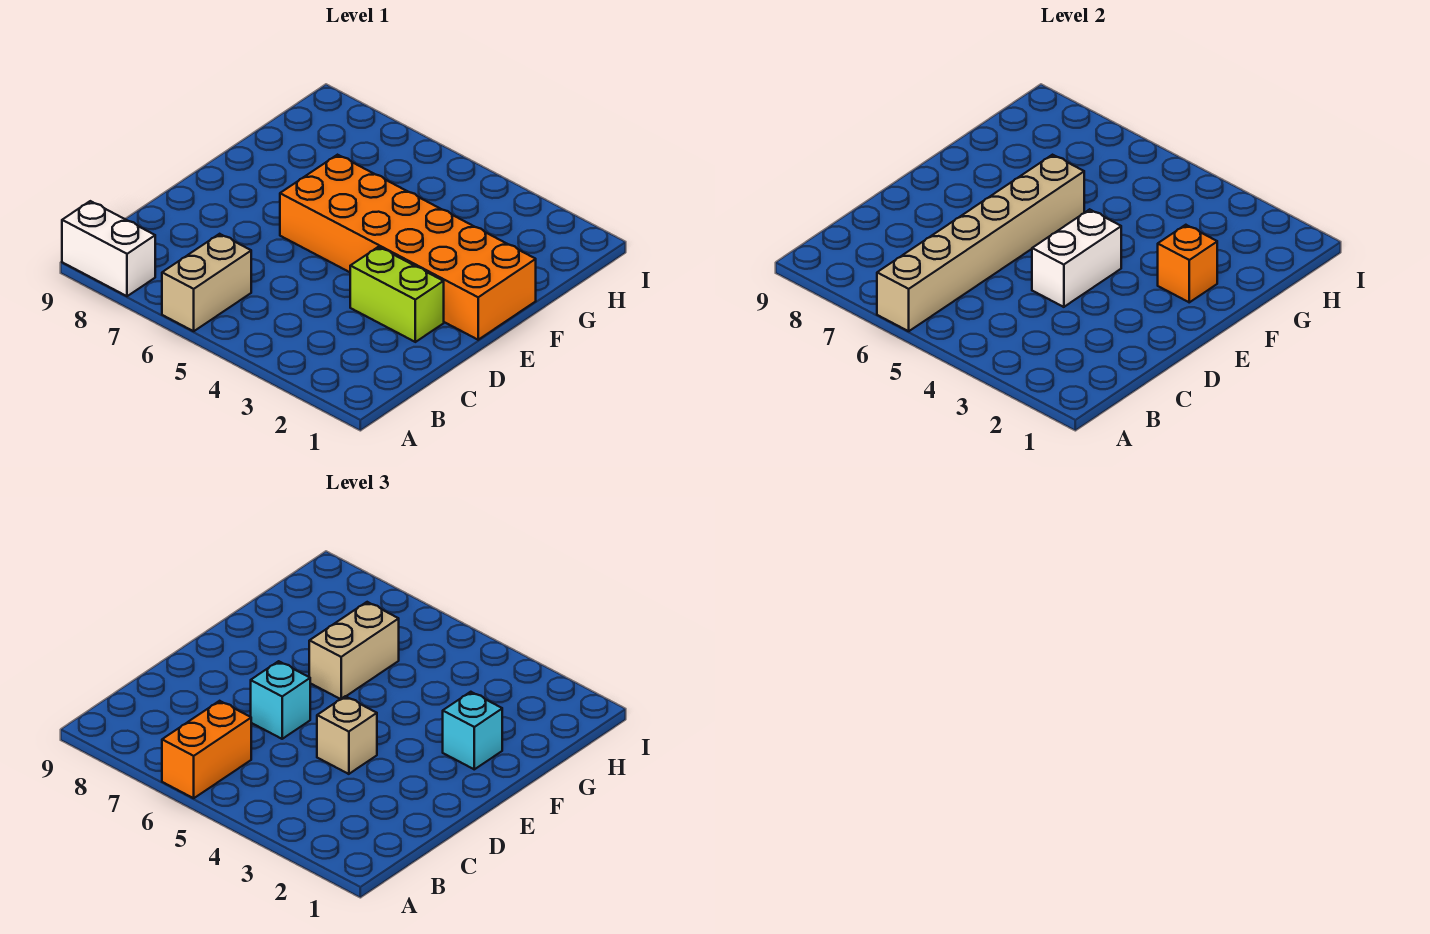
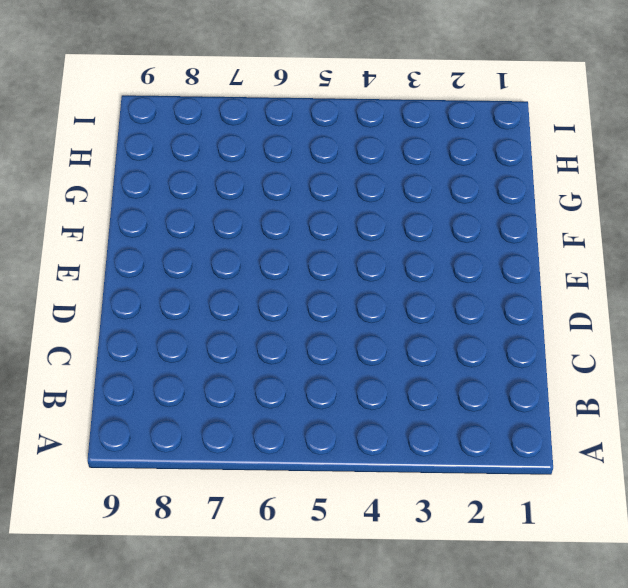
none -> tan brick A6:B6 level 1
none -> white brick A8:A9 level 1
none -> lime brick D2:D3 level 1

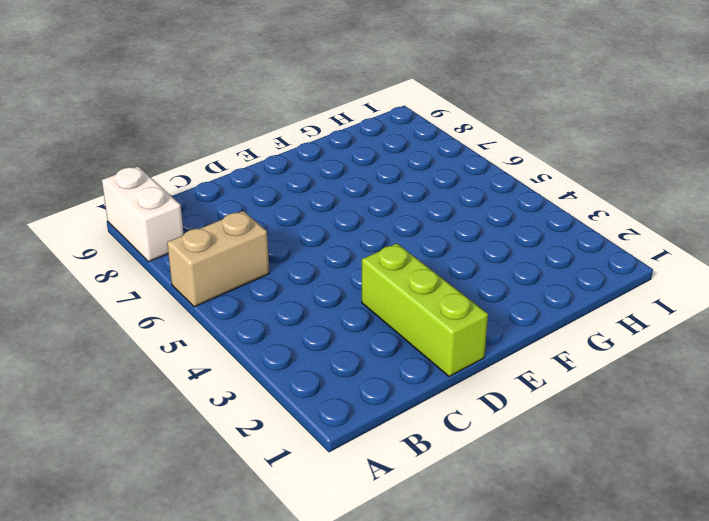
lime brick D1:D3 level 1 -> lime brick D2:D3 level 1
none -> orange brick E1:F6 level 1
none -> tan brick A6:F6 level 2
none -> white brick D4:E4 level 2

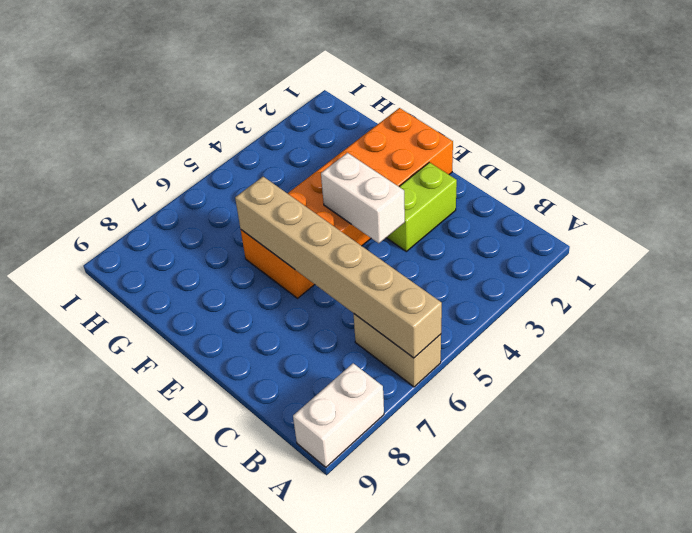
none -> orange brick F2 level 2
none -> orange brick A6:B6 level 3
none -> tan brick D4 level 3

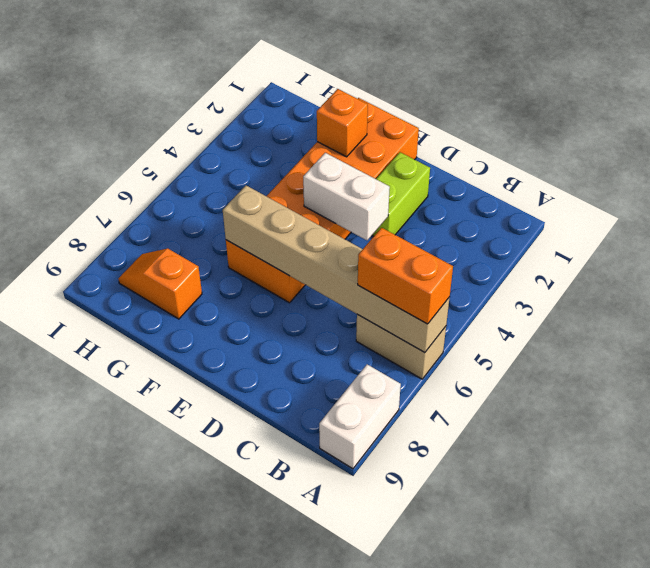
orange slope G8:H8 level 1 top G -> none
none -> tan brick D4 level 3
none -> cyan brick D6 level 3
none -> cyan brick F2 level 3

